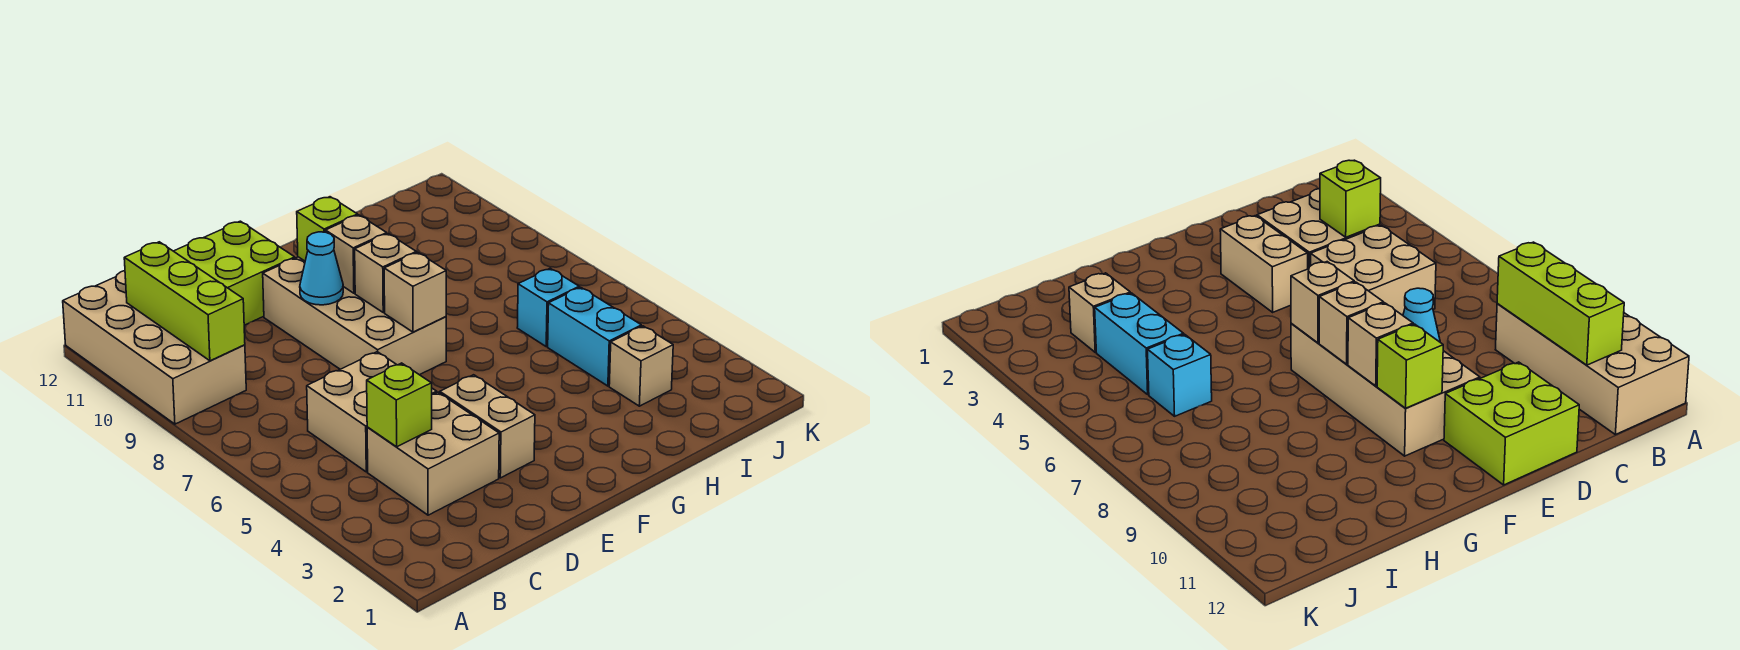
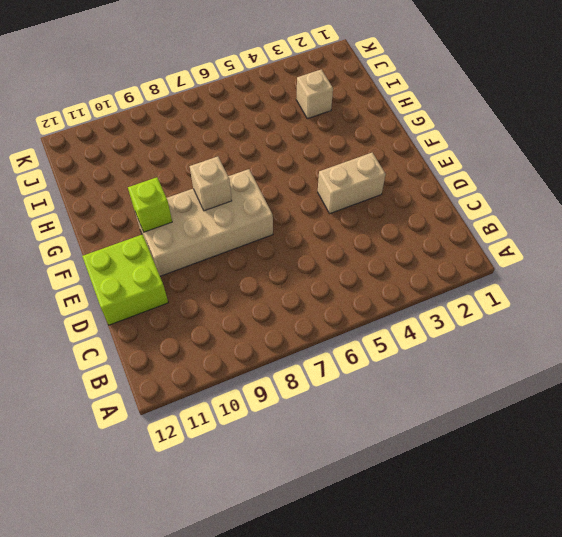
none -> tan brick A9:B12 level 1
none -> tan brick C3:D4 level 1
none -> tan brick C5:D6 level 1

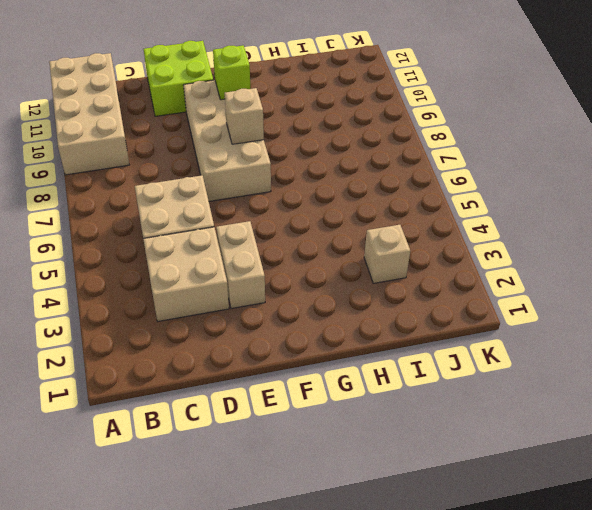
none -> cyan brick I4:I5 level 1
none -> cyan brick I6 level 1
none -> lime brick B9:B11 level 2

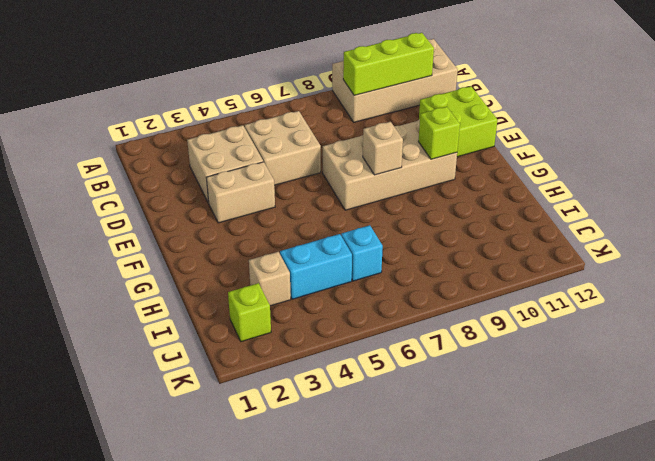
lime brick J2 level 1 -> lime brick C4 level 2
none -> cyan cone E9 level 2
none -> tan brick F7 level 2
none -> tan brick F9 level 2

